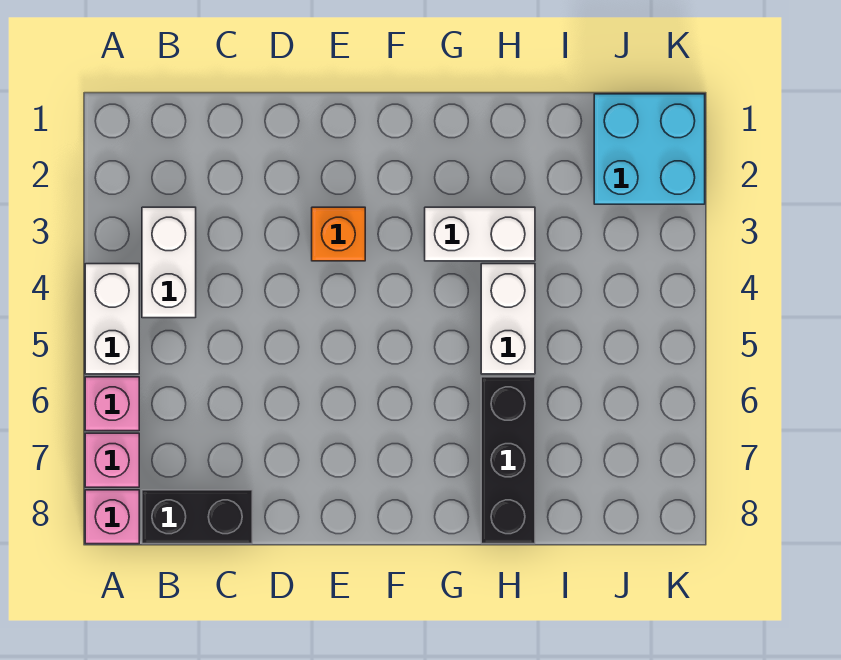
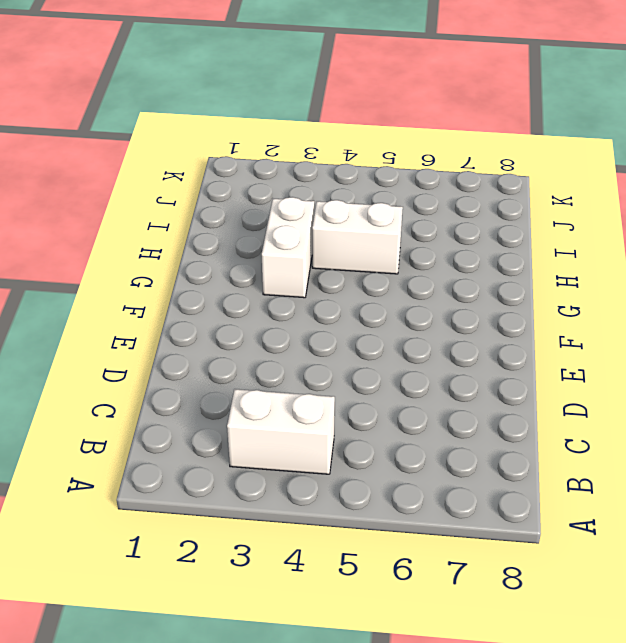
none -> white brick A4:A5 level 1
none -> pink brick A6 level 1

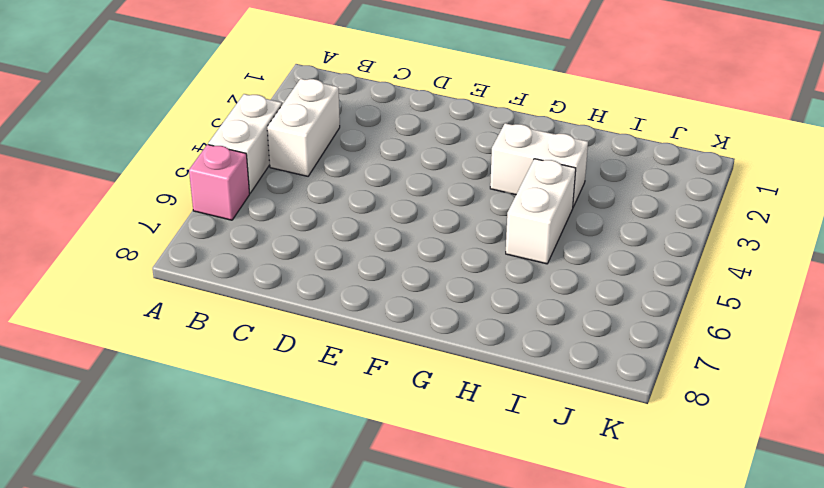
none -> pink brick A7 level 1
none -> pink brick A8 level 1

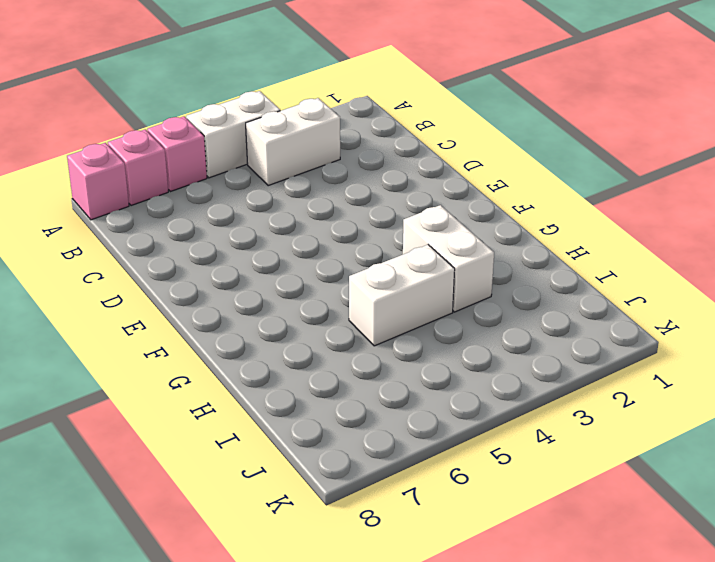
none -> black brick B8:C8 level 1
none -> orange brick E3 level 1

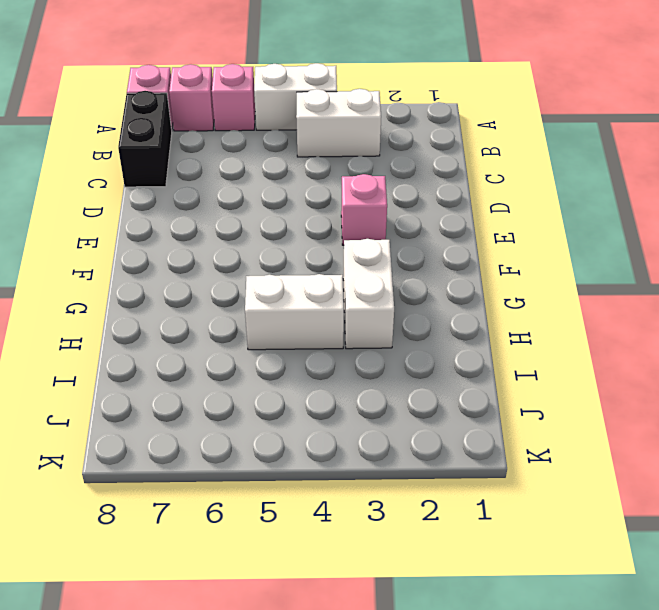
pink brick E3 level 1 -> orange brick E3 level 1
none -> black brick H6:H8 level 1
none -> cyan brick J1:K2 level 1

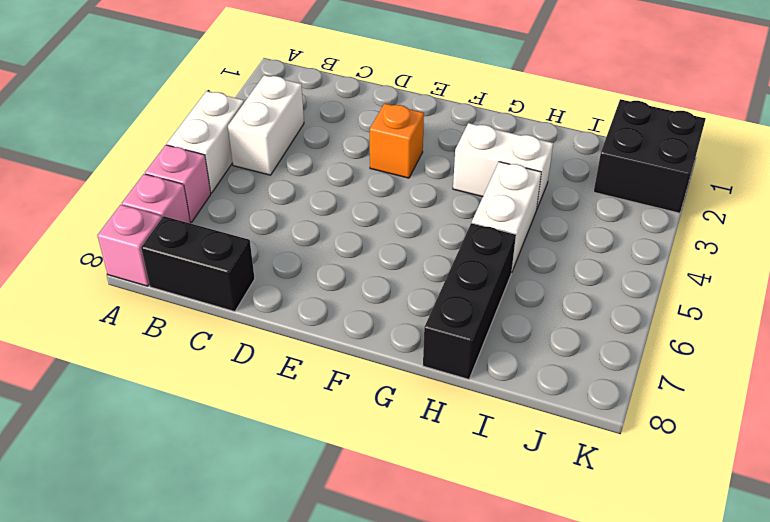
black brick J1:K2 level 1 -> cyan brick J1:K2 level 1

